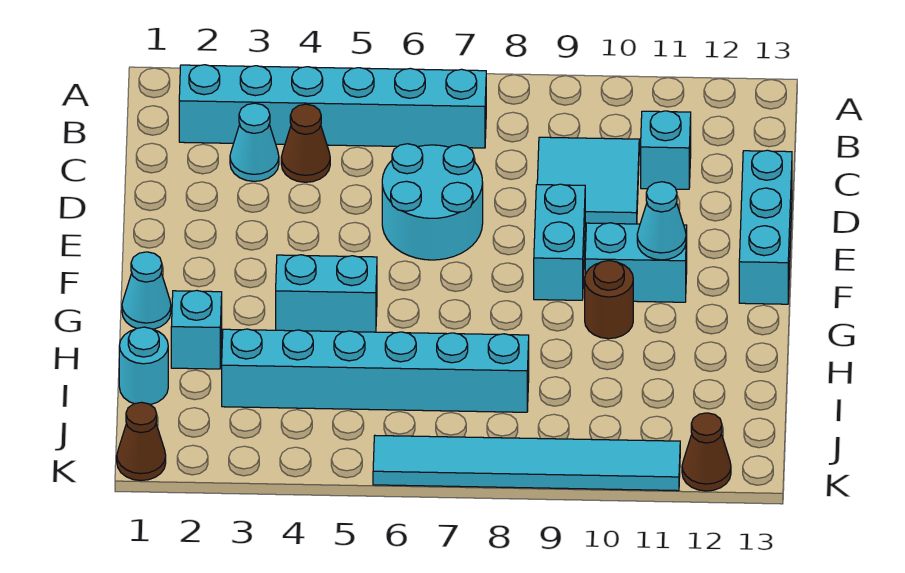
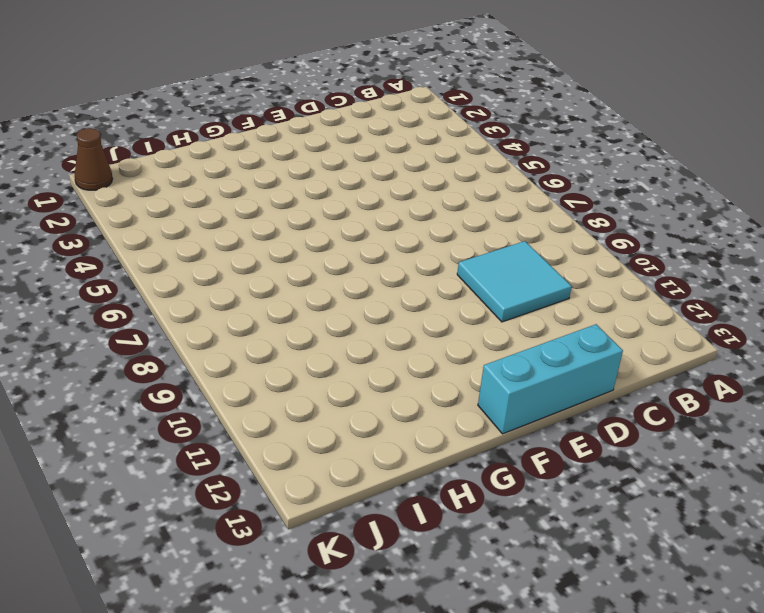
none -> cyan brick B2:B7 level 1
none -> cyan cone C3 level 1
none -> brown cone C4 level 1

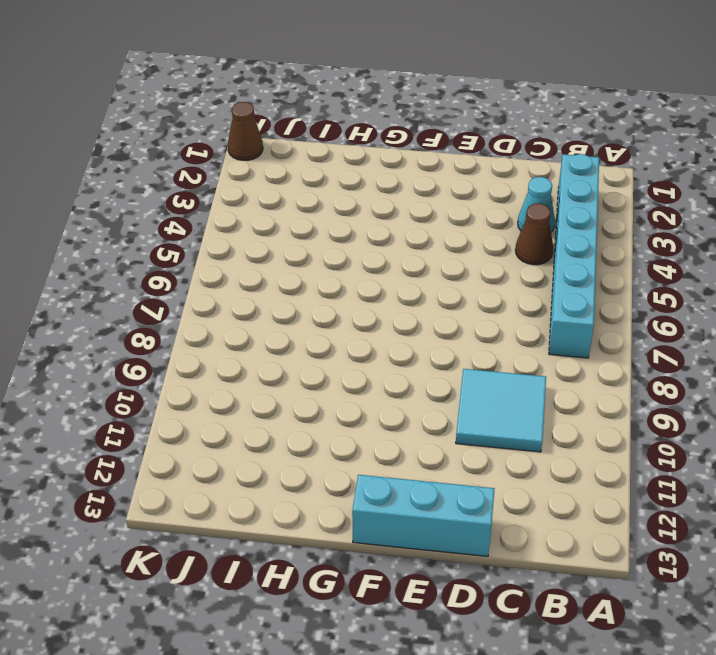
none -> cyan brick C11 level 1
none -> cyan round brick D6:E7 level 1
none -> cyan brick E9:F9 level 1

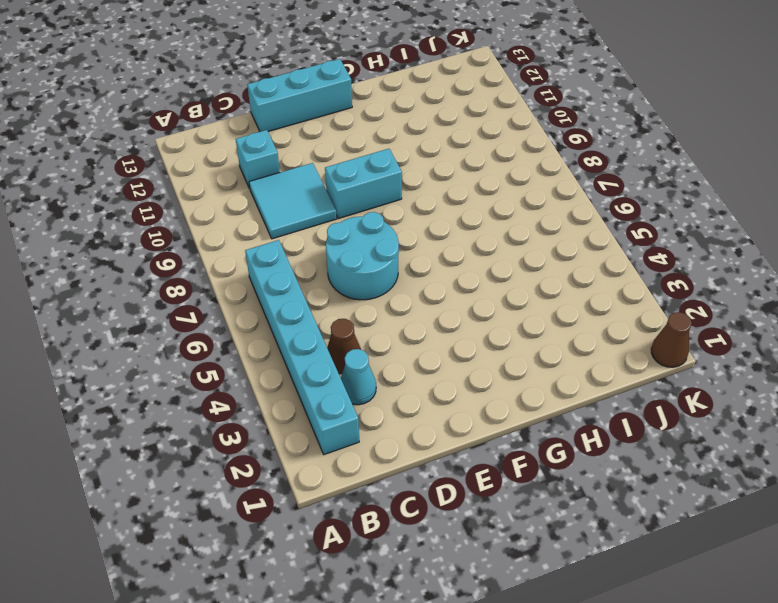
none -> cyan brick F10:F11 level 1
none -> cyan cone G1 level 1
none -> cyan brick G4:G5 level 1

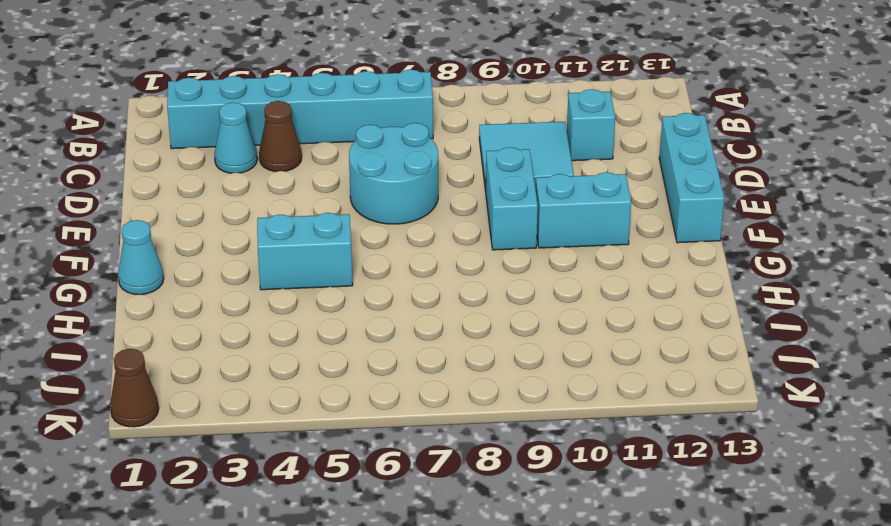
none -> brown round brick G10 level 1
none -> cyan brick H2 level 1
none -> cyan round brick I1 level 1

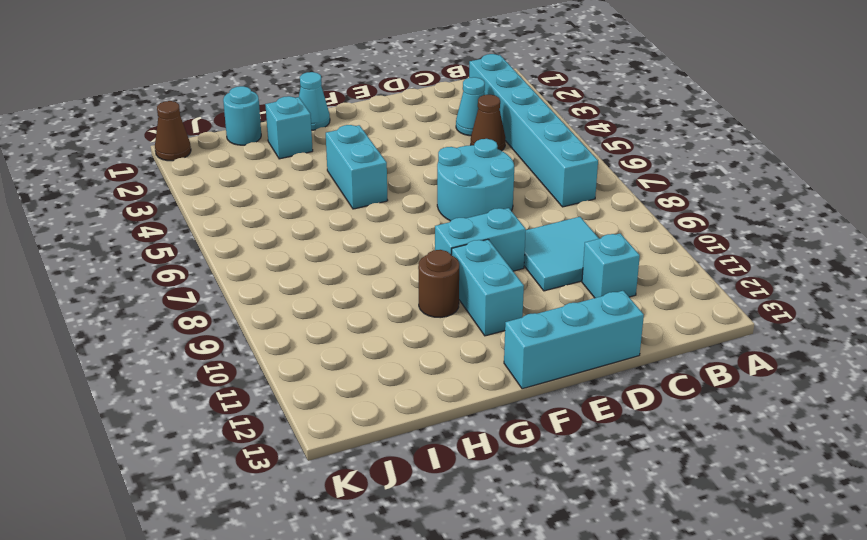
none -> cyan brick I3:I8 level 1
none -> cyan tile K6:K11 level 1
none -> brown cone K12 level 1

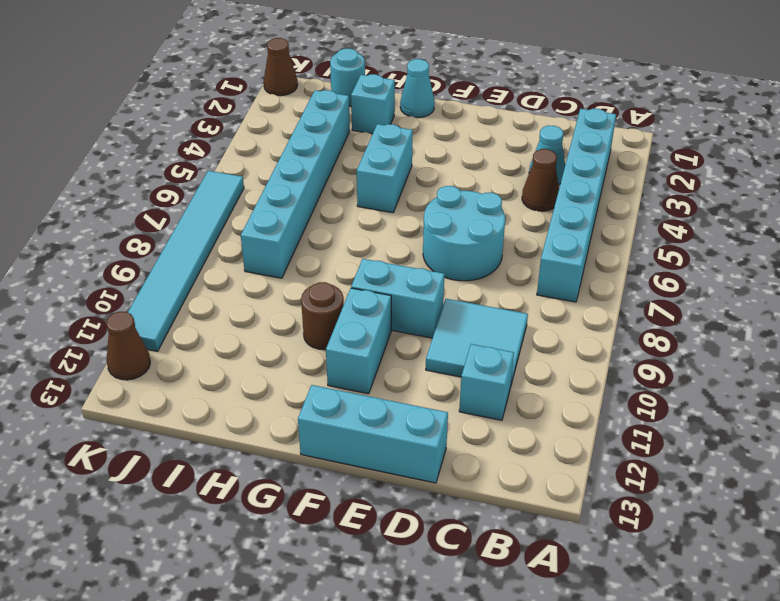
none -> cyan cone F11 level 2

